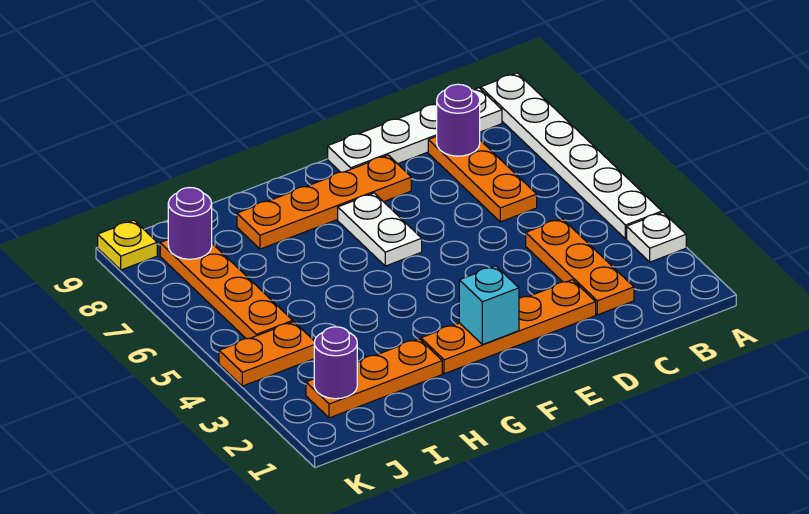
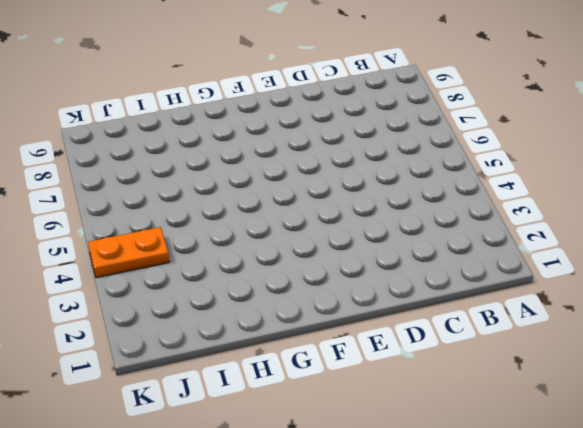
none -> white plate A3 level 1
none -> white plate A4:A9 level 1
none -> white plate B9:E9 level 1

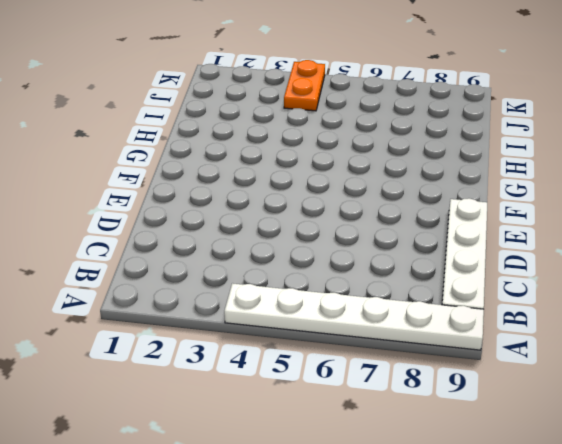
none -> white plate A3 level 1
none -> orange plate C2:C4 level 1
none -> orange plate C6:C8 level 1

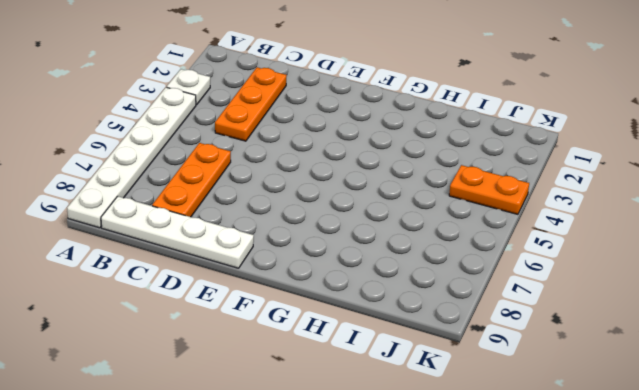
none -> orange plate D2:G2 level 1
none -> orange plate E8:H8 level 1
none -> white plate F6:F7 level 1

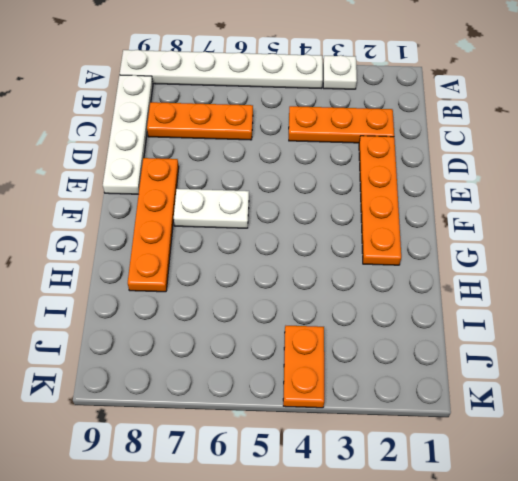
none -> orange plate H2:J2 level 1
none -> orange plate J5:J8 level 1
none -> yellow plate K9 level 1

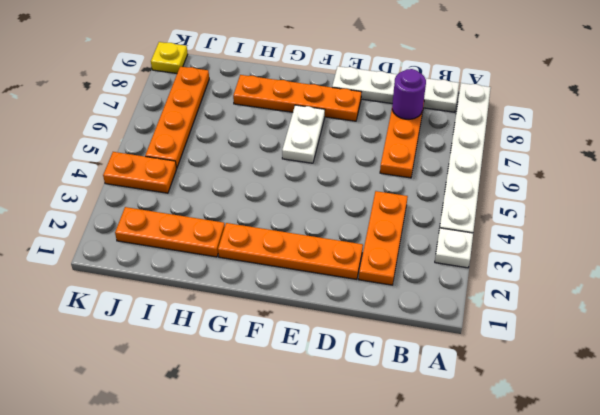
none -> cyan brick F2 level 2
none -> purple round brick J2 level 2
none -> purple round brick J8 level 2

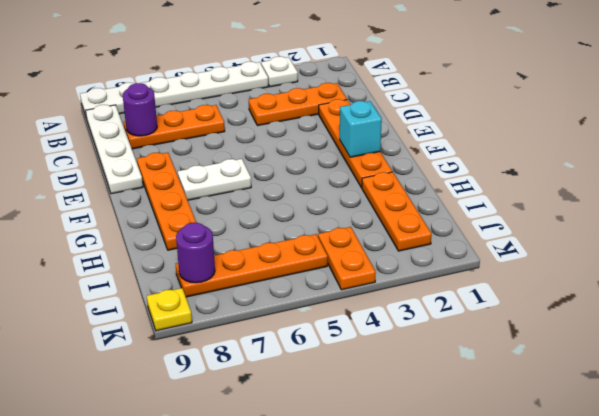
none -> purple round brick J2 level 2

